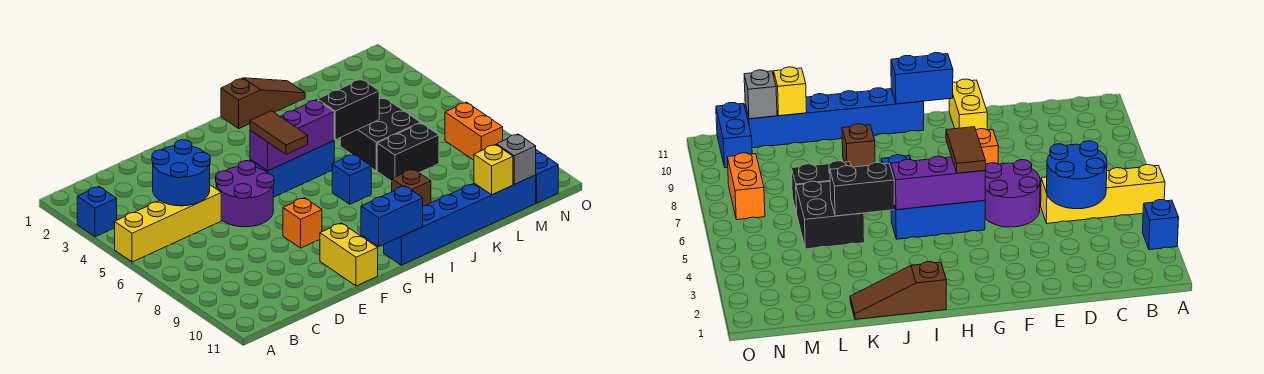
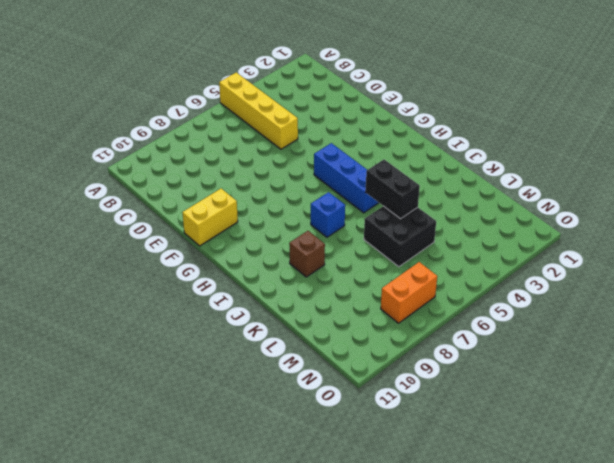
none -> blue brick A3 level 1
none -> purple round brick E5:F6 level 1
none -> orange brick F8 level 1

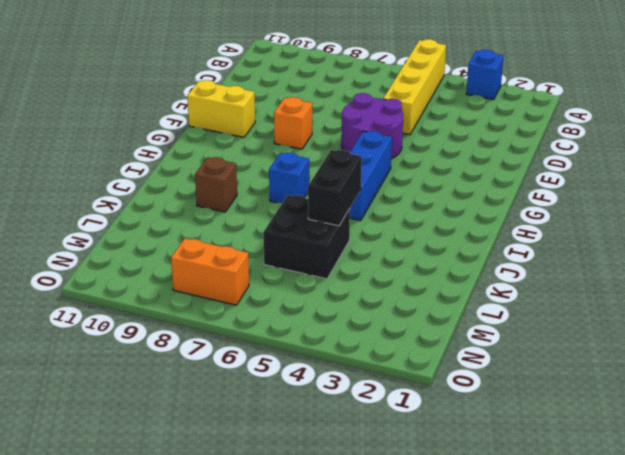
none -> blue brick H11:M11 level 1
none -> brown slope I1:K1 level 1 top I
none -> black brick K7:L7 level 1

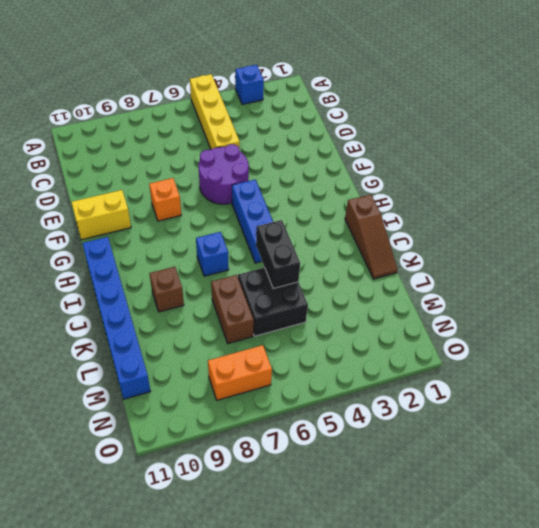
brown brick K7:L7 level 1 -> black brick K7:L7 level 1
none -> blue brick N10:N11 level 1
none -> blue round brick C4:D5 level 2
none -> purple brick G5:I5 level 2

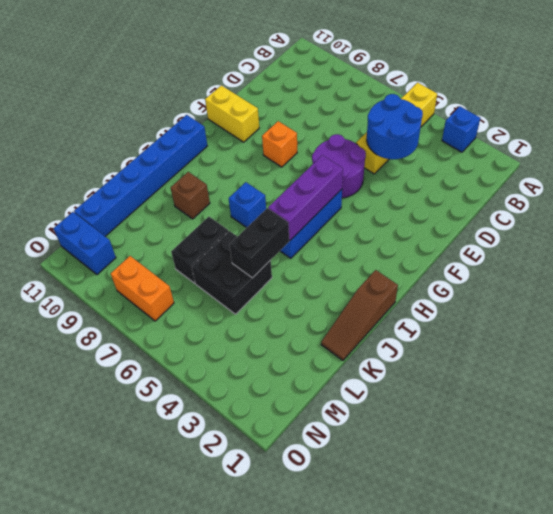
none -> blue brick G11:H11 level 2
none -> yellow brick L11 level 2
none -> grey brick M11 level 2

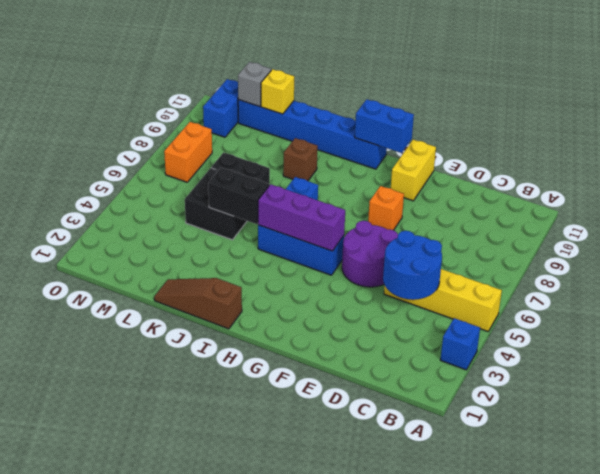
none -> brown tile G5:G6 level 3

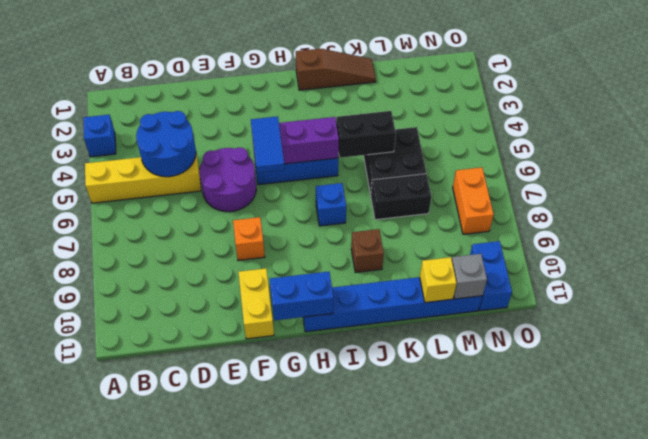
blue tile G5:G6 level 3 -> brown tile G5:G6 level 3

